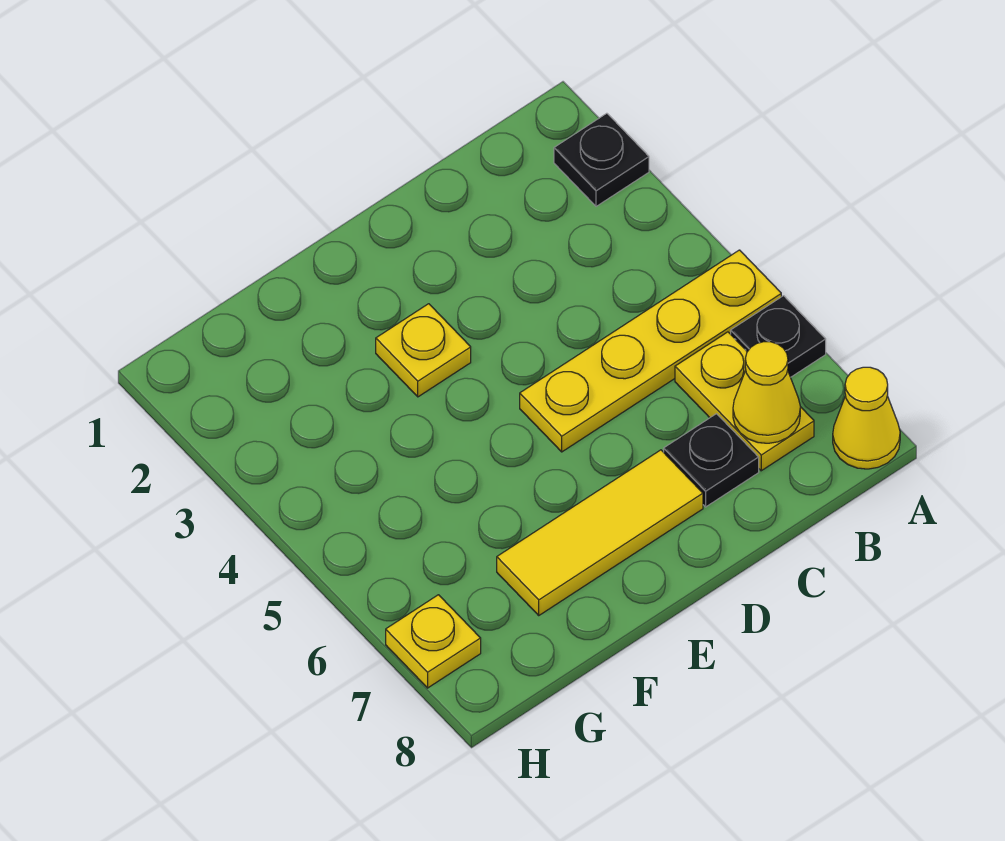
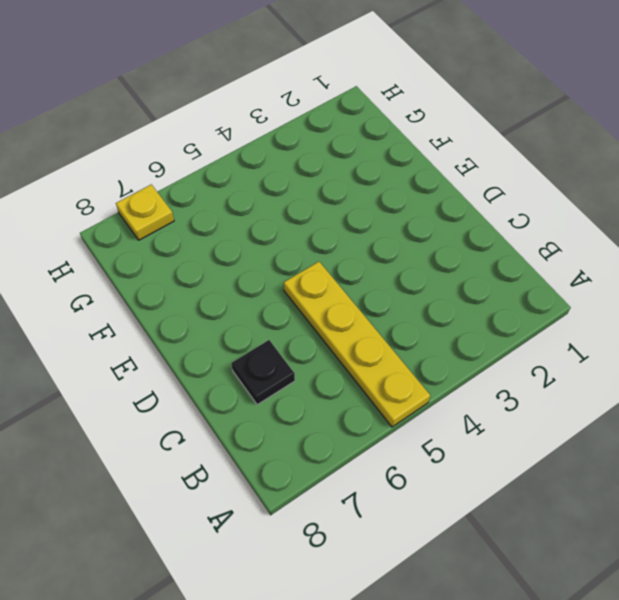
none -> black plate A2 level 1
none -> black plate A6 level 1

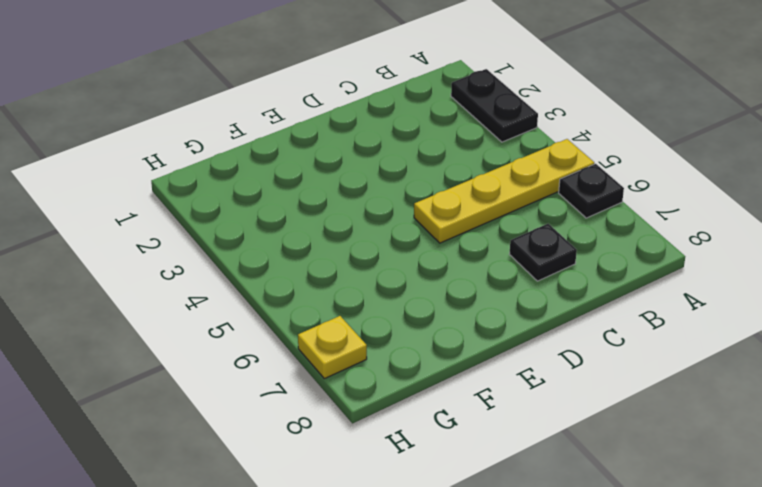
black plate A2:A3 level 1 -> black plate A2 level 1
none -> yellow cone A8 level 1
none -> yellow plate B6:B7 level 1

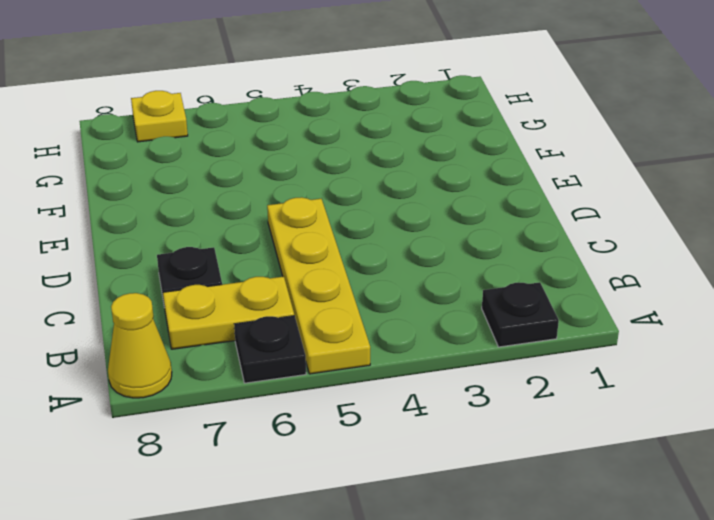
none -> yellow tile D7:F7 level 1
none -> yellow plate E3 level 1

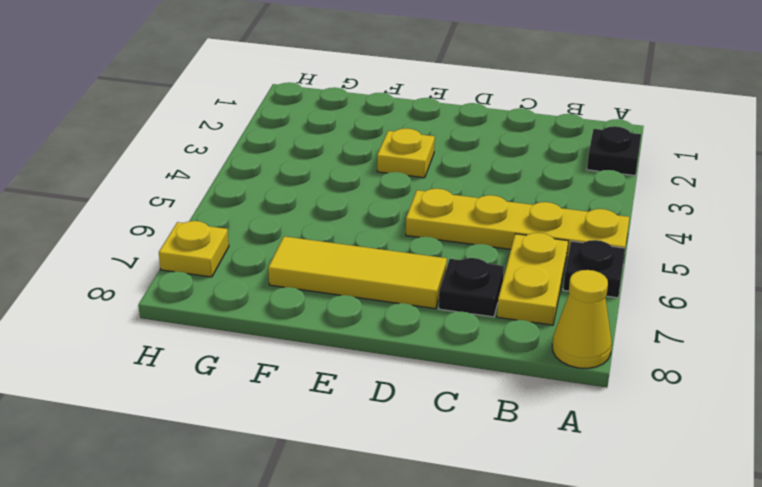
none -> yellow cone B7 level 2

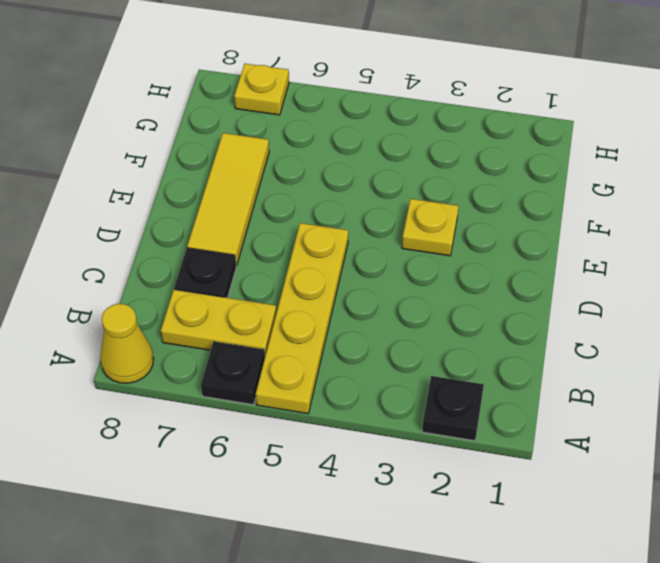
none -> yellow cone B7 level 2

